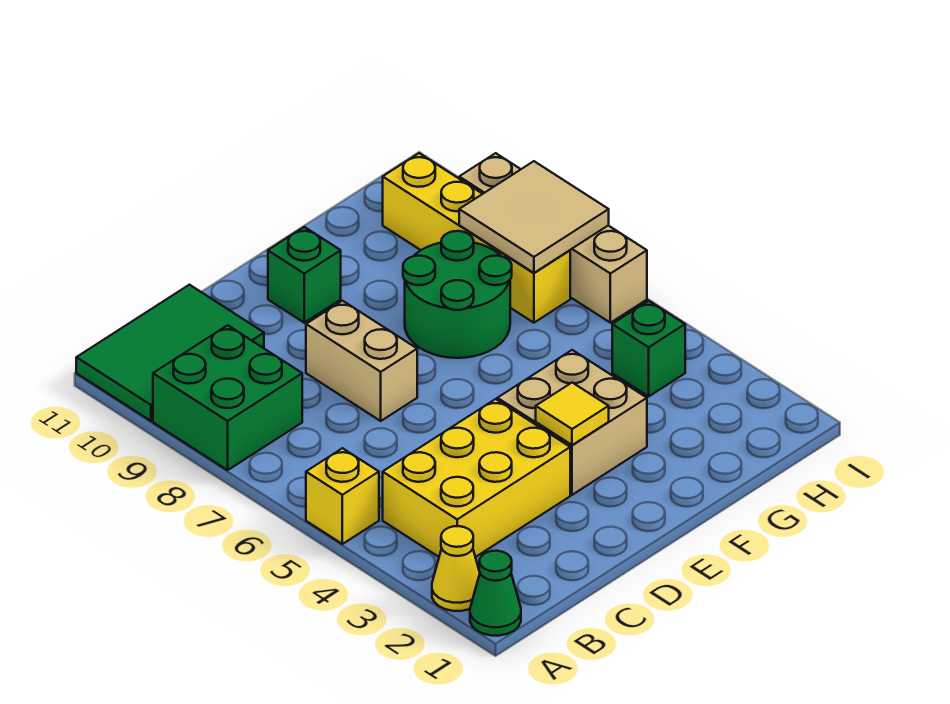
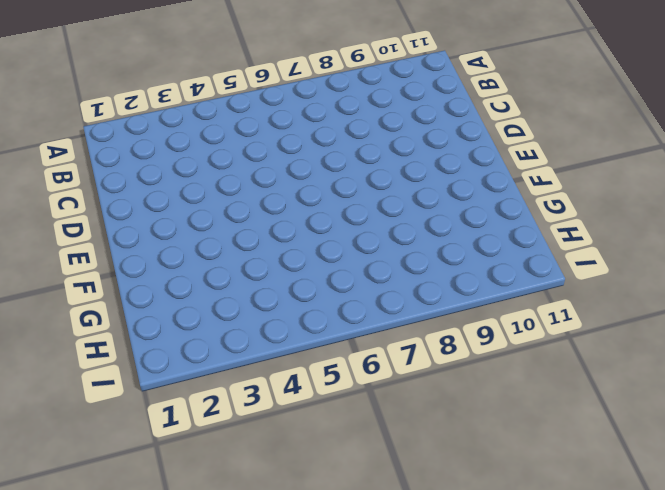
none -> green cone A1 level 1
none -> yellow cone A2 level 1
none -> yellow brick A5 level 1

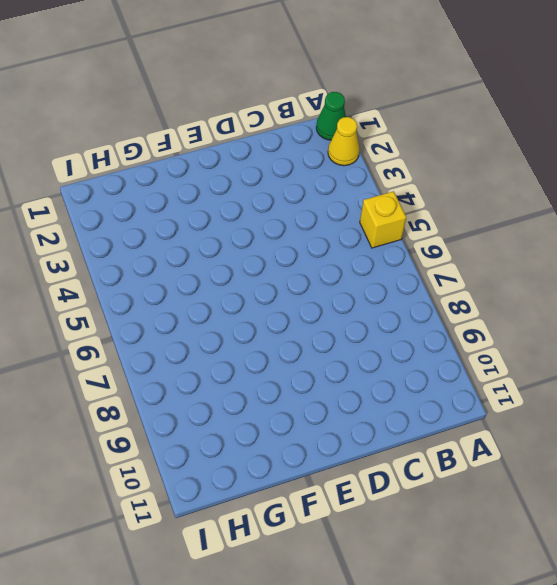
none -> green brick A8:B9 level 1
none -> green tile A10:C11 level 1
none -> yellow brick B3:D4 level 1

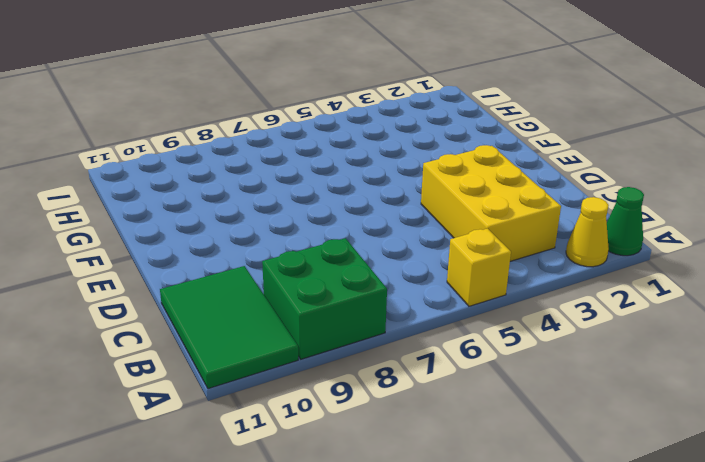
none -> tan brick D7:D8 level 1
none -> tan brick E3:F4 level 1
none -> green brick E10 level 1

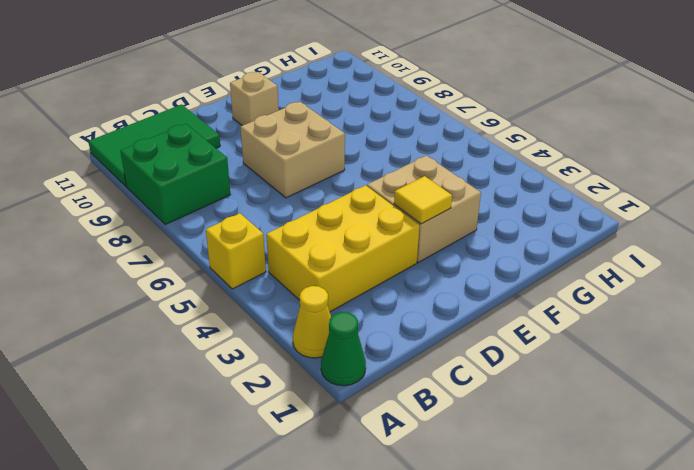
tan brick D7:E8 level 1 -> tan brick D7:D8 level 1
tan brick E10 level 1 -> green brick E10 level 1
none -> green round brick F7:G8 level 1
none -> green brick H4 level 1
none -> yellow brick H7:H10 level 1

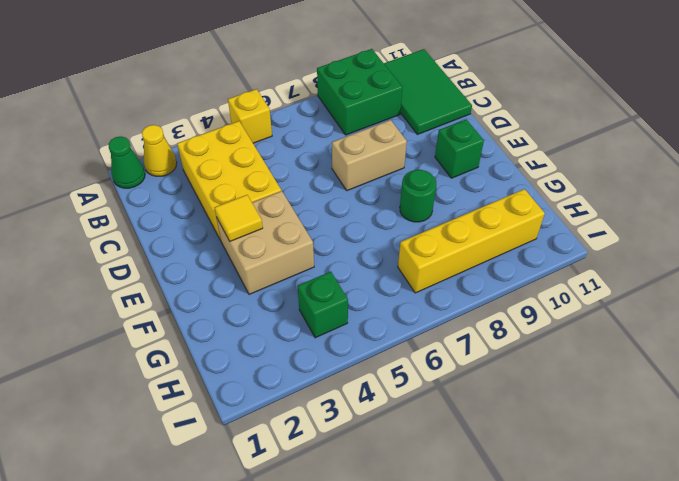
green round brick F8 level 1 -> green round brick F7:G8 level 1
none -> tan brick I6:I9 level 1
none -> tan tile H7:I8 level 2

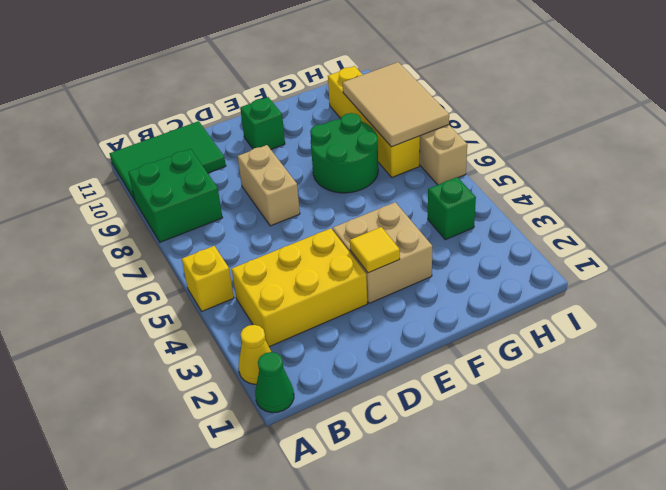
tan tile H7:I9 level 2 -> tan tile H7:I8 level 2

